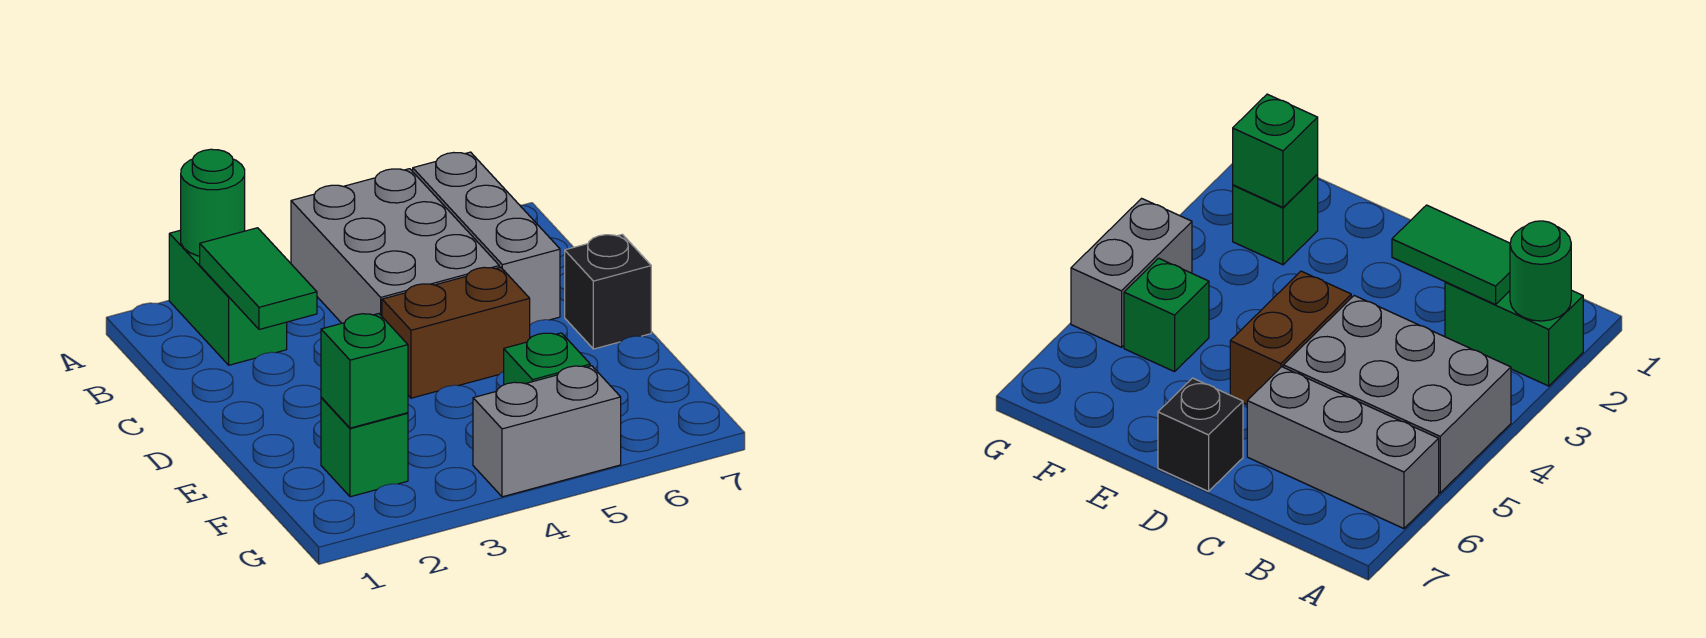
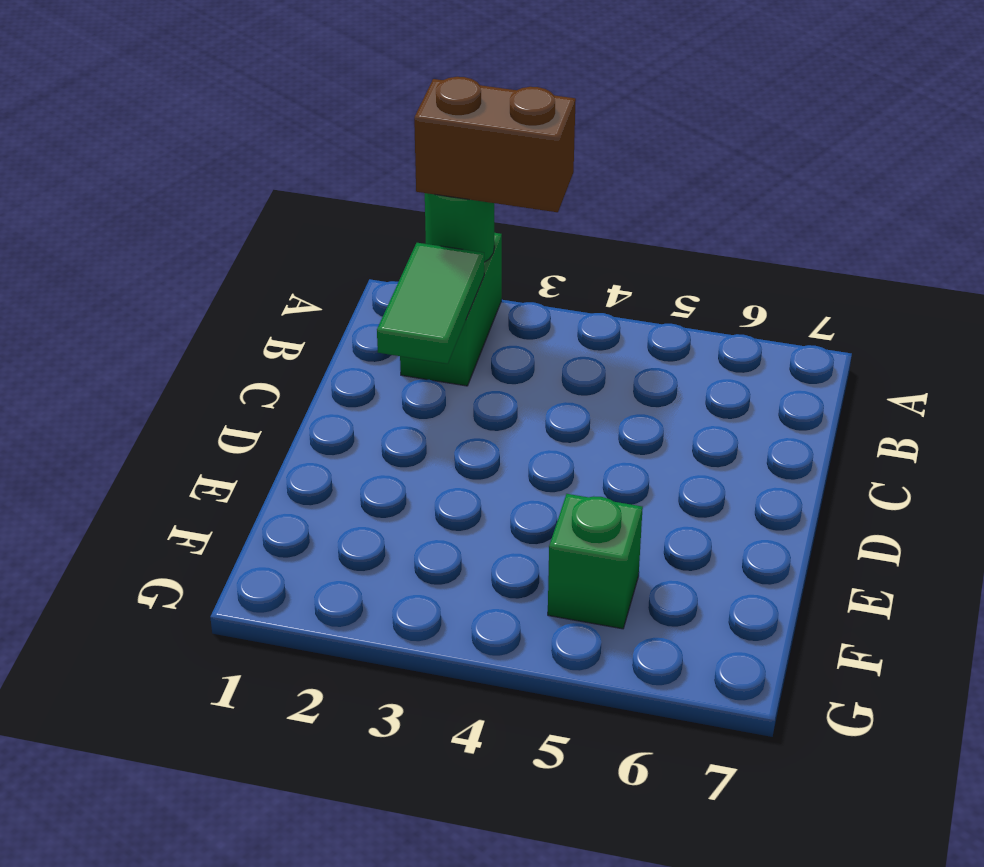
brown brick A2:A3 level 3 -> brown brick D4:D5 level 1
none -> grey brick A4:C5 level 1
none -> grey brick A6:C6 level 1

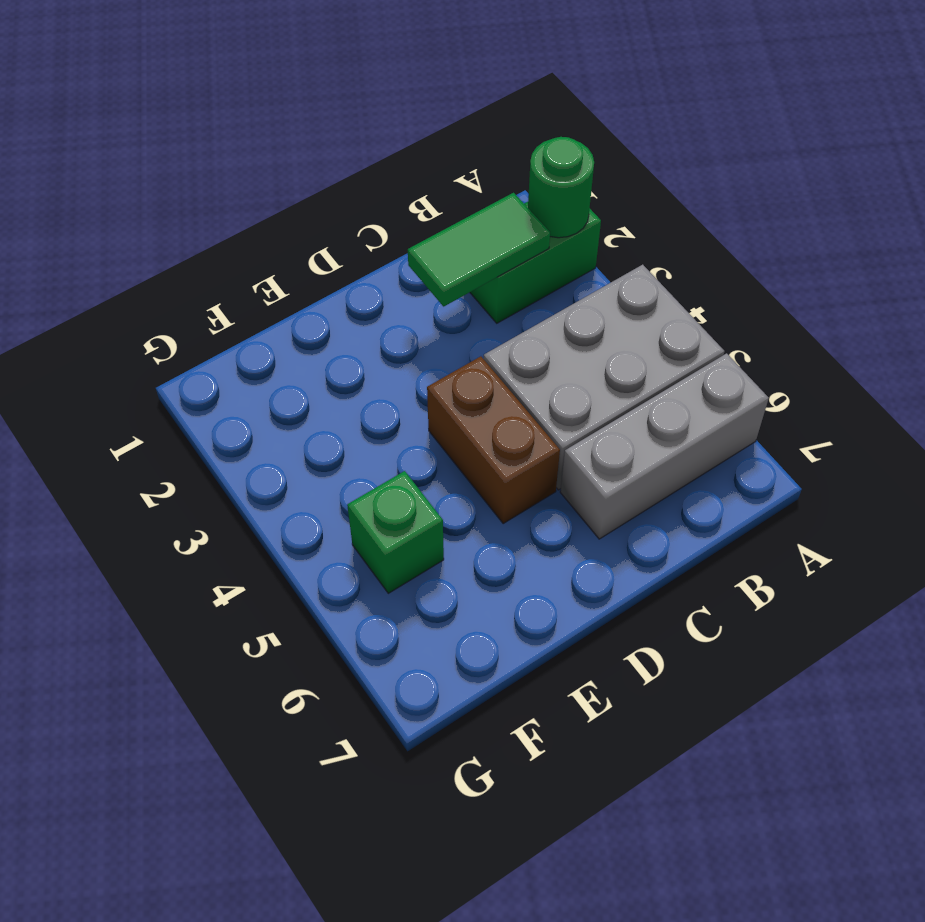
none -> black brick D7 level 1
none -> green brick F2 level 1

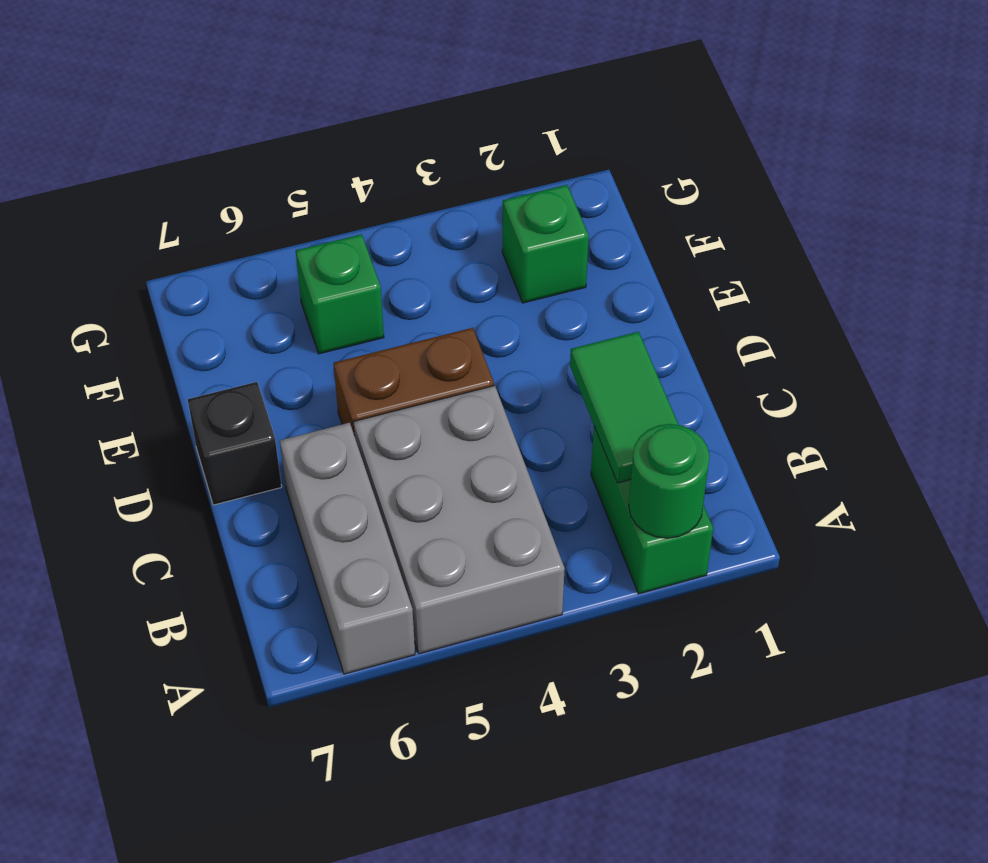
none -> grey brick G4:G5 level 1
none -> green brick F2 level 2

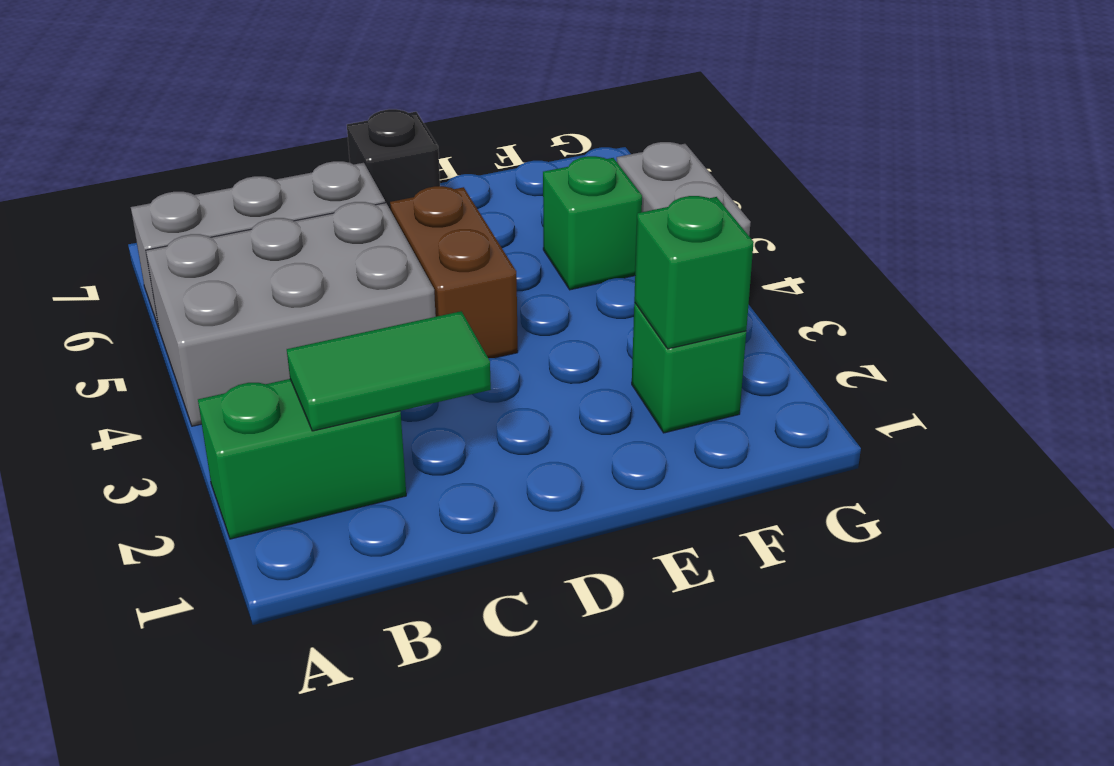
none -> green round brick A2 level 2

